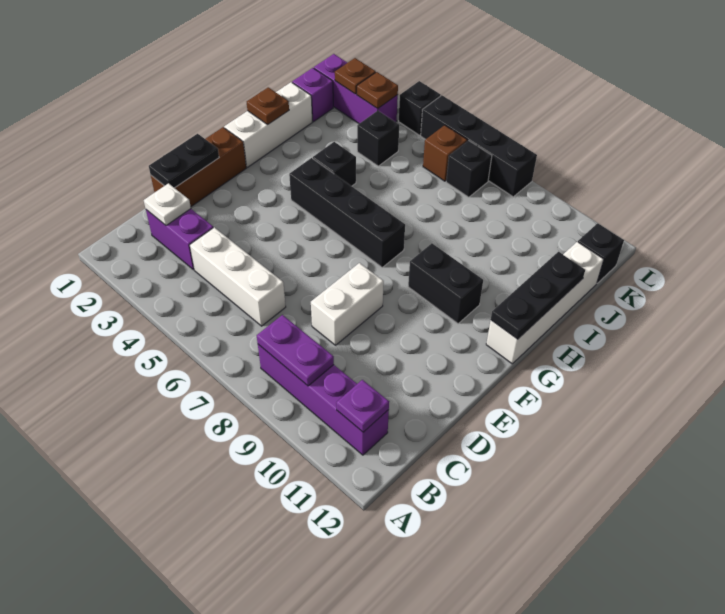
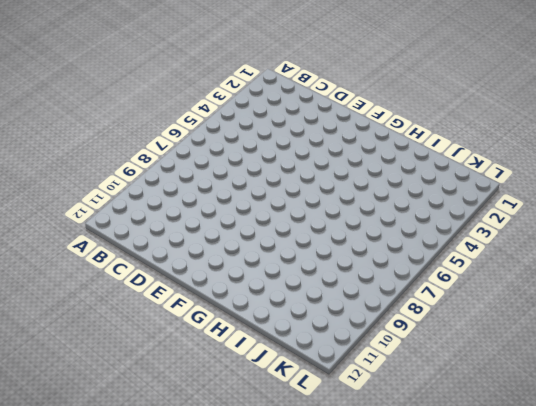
none -> purple brick B8:B11 level 1
none -> purple brick C2:C3 level 1
none -> white brick C4:C6 level 1

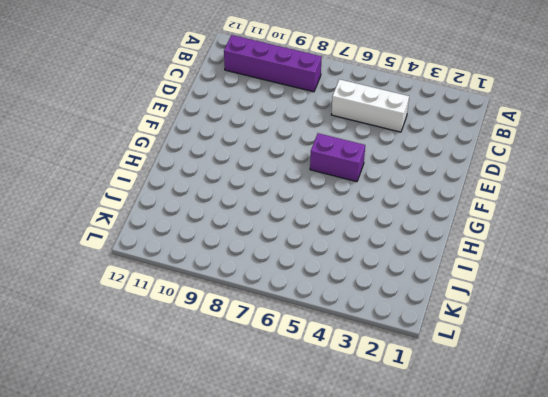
purple brick F5:F6 level 1 -> purple brick C2:C3 level 1
none -> brown brick D1:F1 level 1
none -> white brick D8:E8 level 1
none -> white brick G1:I1 level 1

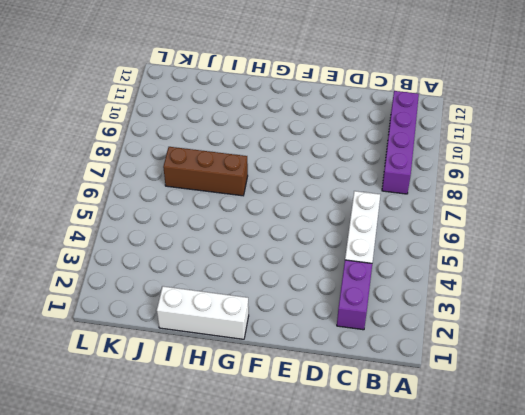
brown brick H7:J7 level 1 -> brown brick D1:F1 level 1
none -> white brick D8:E8 level 1
none -> black brick G4:G7 level 1
none -> black brick G9:G10 level 1

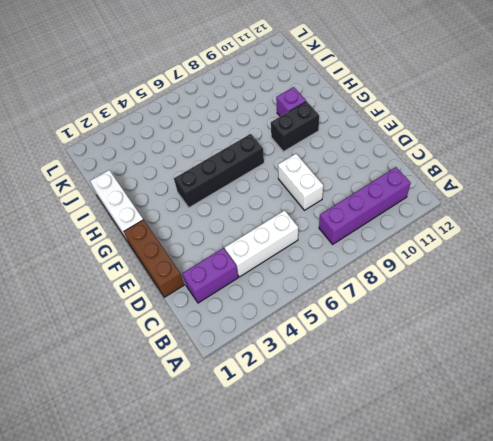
purple brick H10 level 1 -> purple brick J1 level 1
none -> white brick G12:J12 level 1
none -> black brick H4 level 1
none -> black brick J4 level 1

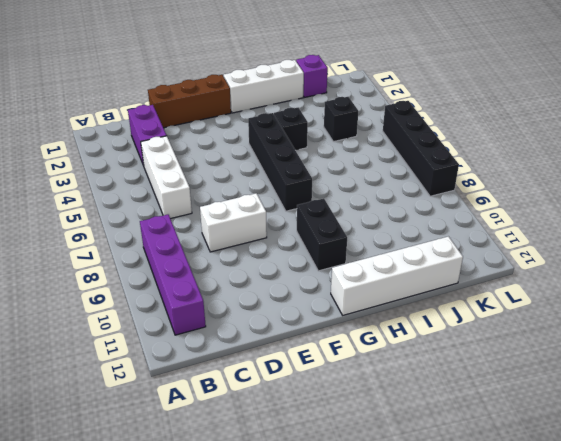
none -> purple brick K1:K3 level 1
none -> brown brick K6 level 1
none -> black brick K7 level 1

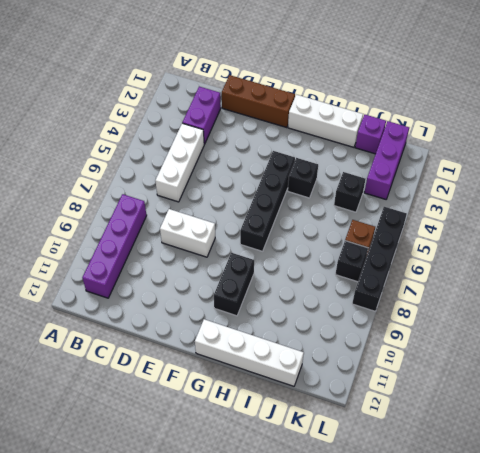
none -> black brick K12 level 1
none -> black brick L4 level 1
none -> purple plate B8:B9 level 2

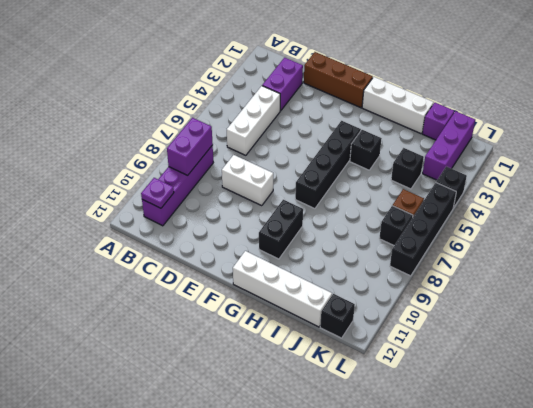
purple brick B8:B9 level 2 -> purple plate B8:B9 level 2
none -> white plate C2 level 2
none -> black plate D1:E1 level 2
none -> black plate G12:I12 level 2

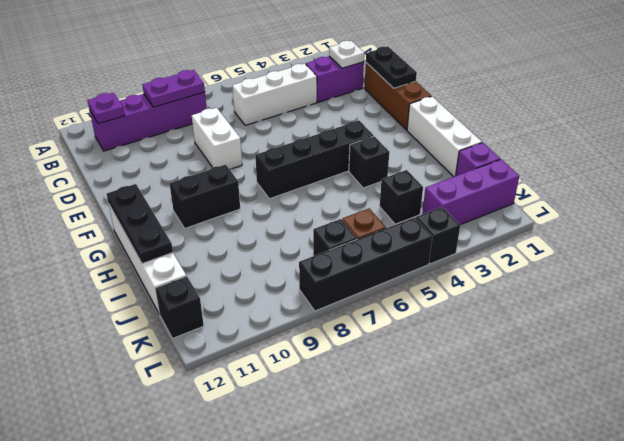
none -> brown plate H1 level 2
none -> brown plate K2 level 2
none -> brown plate K3 level 2

